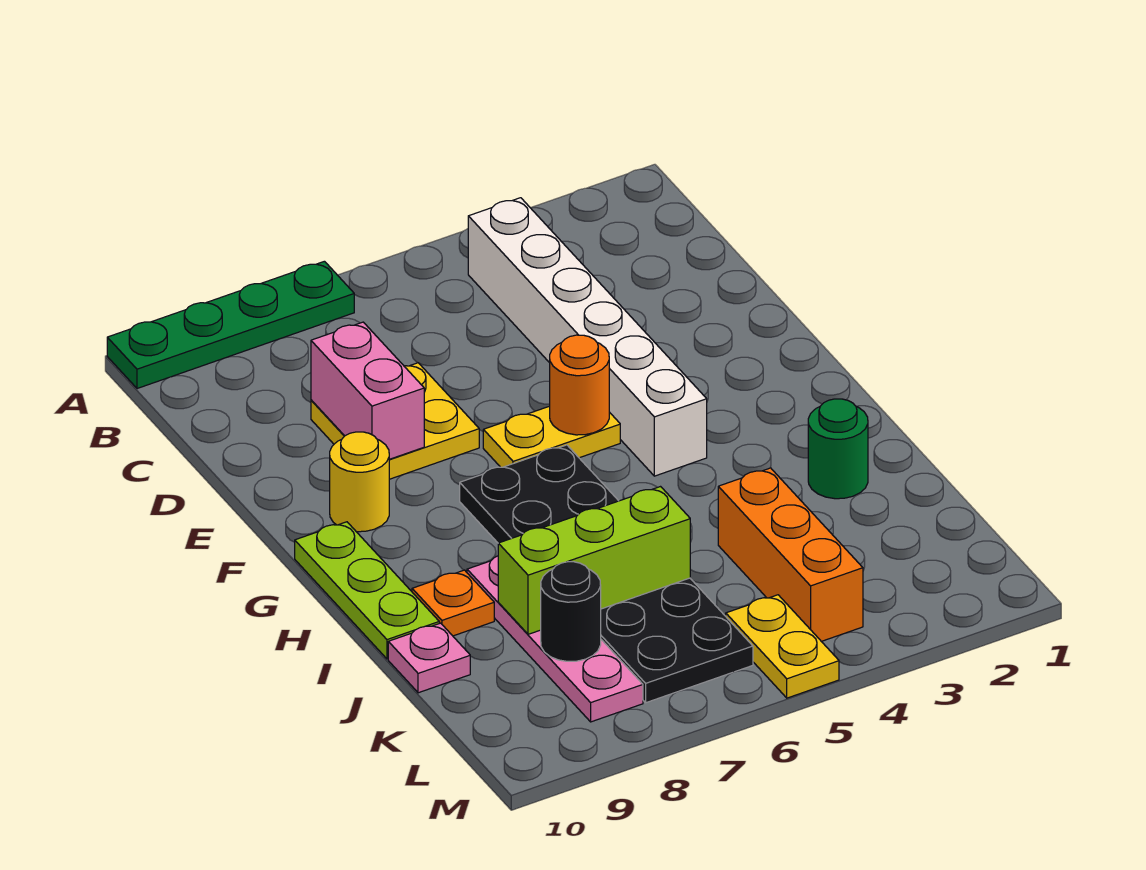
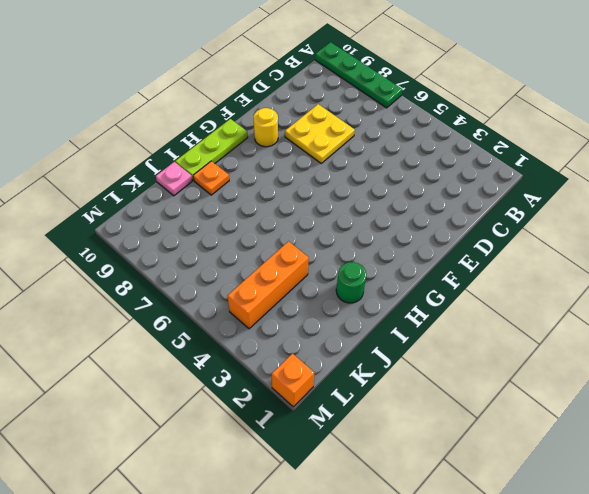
orange brick M1 level 1 -> none
none -> white brick B4:G4 level 1
none -> yellow plate F5:F6 level 1
none -> black plate G6:L7 level 1

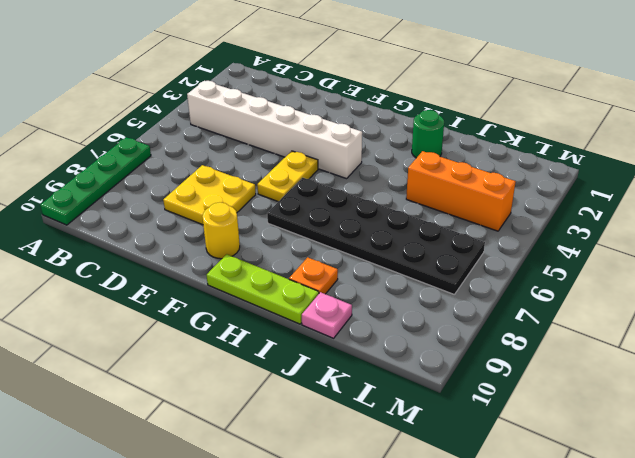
none -> pink plate I8:L8 level 1
none -> yellow plate L5:M5 level 1
none -> pink brick D8:E8 level 2

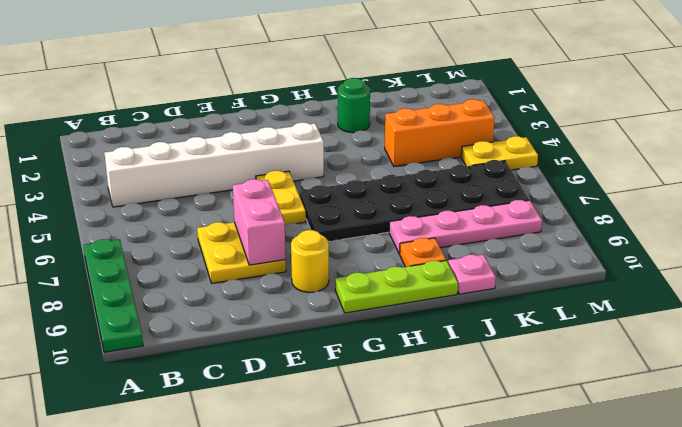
pink brick E7:E8 level 2 -> pink brick D8:E8 level 2
none -> orange round brick F5 level 2
none -> lime brick J6:J8 level 2
none -> black round brick K8 level 2

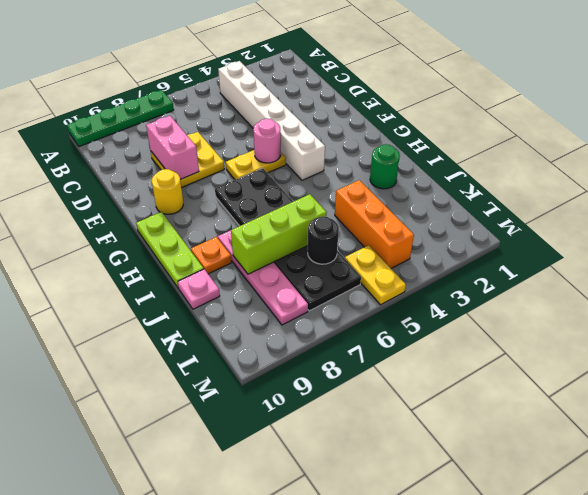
pink round brick F5 level 2 -> orange round brick F5 level 2
black round brick K6 level 2 -> black round brick K8 level 2

